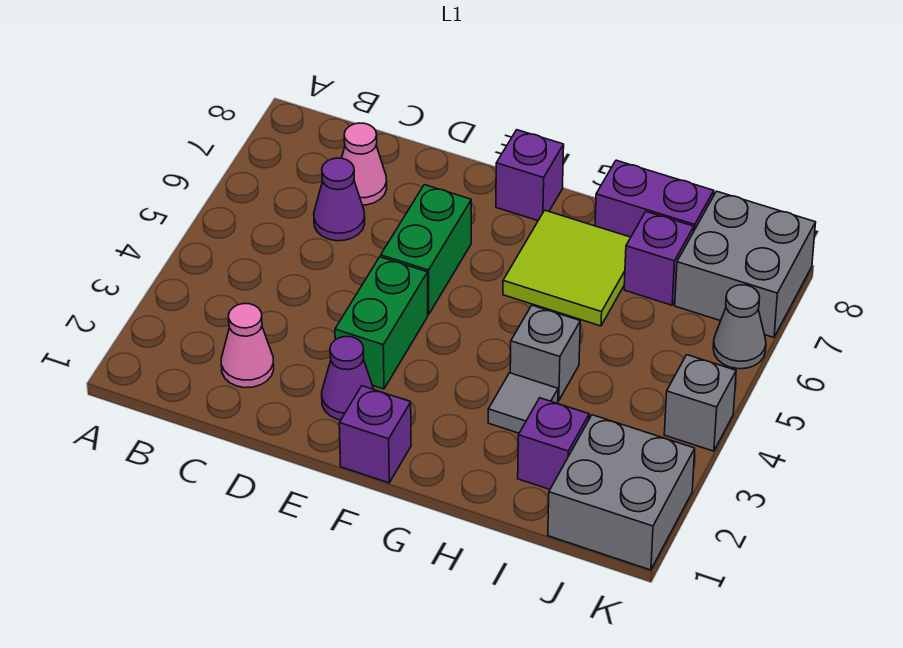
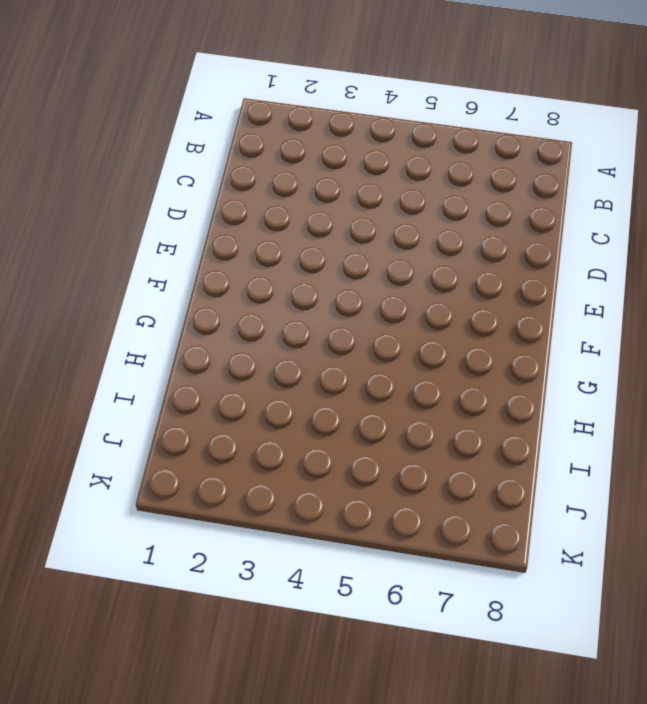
none -> pink cone C2 level 1
none -> purple cone C6 level 1
none -> pink cone C7 level 1

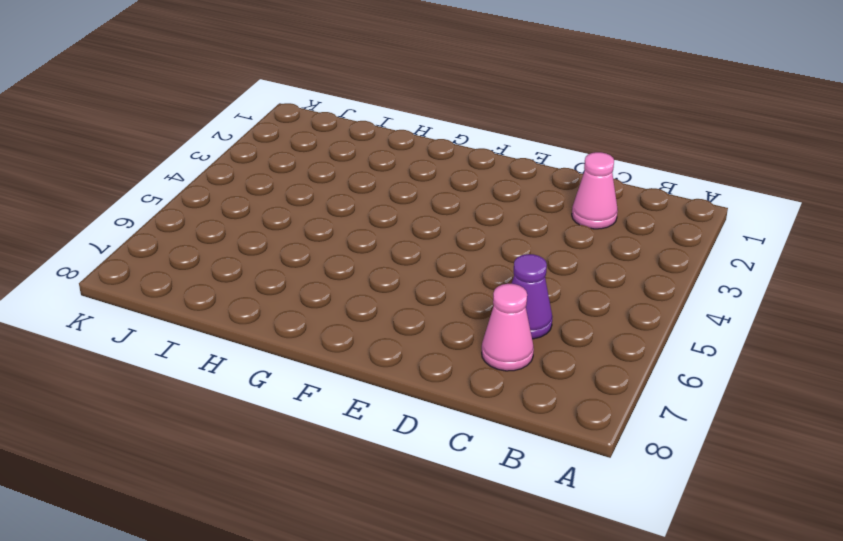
none -> purple cone E2 level 1
none -> green brick E3:E4 level 1
none -> green brick E5:E6 level 1

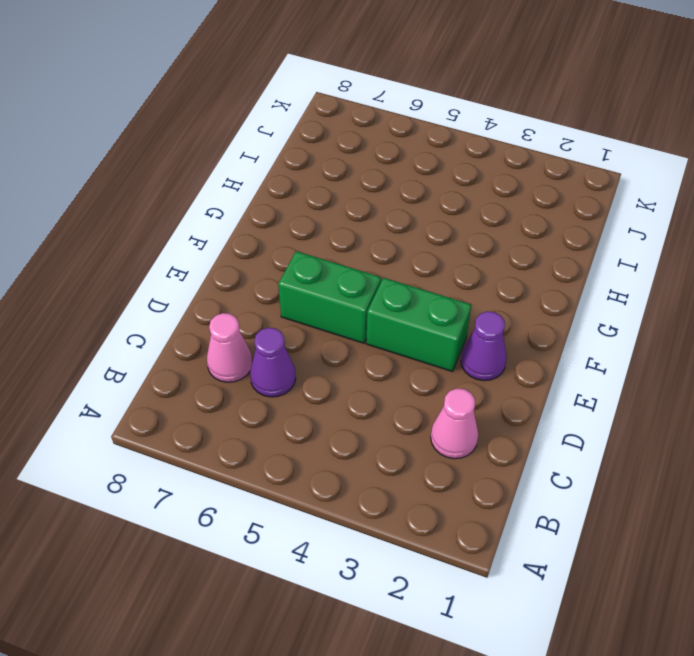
none -> purple brick F1 level 1
none -> purple brick F8 level 1
none -> lime tile G6:H7 level 1

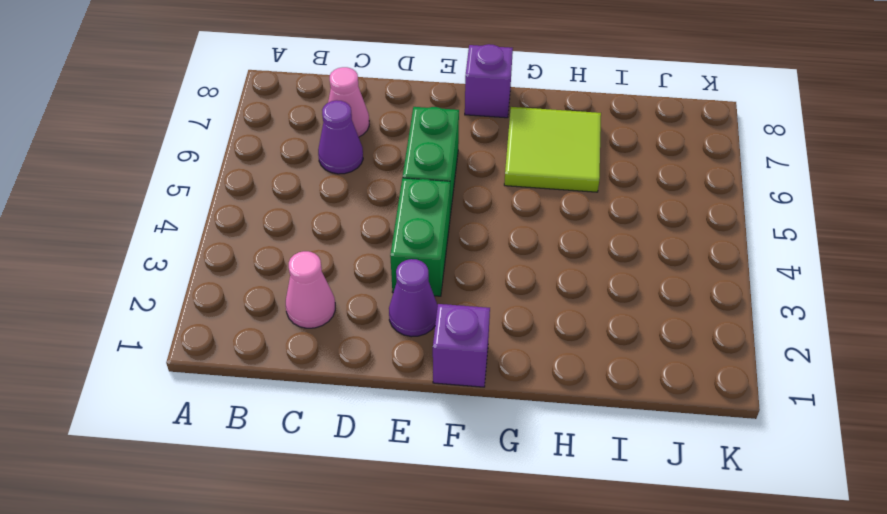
none -> grey tile H3 level 1
none -> grey brick H4 level 1
none -> purple brick H8:I8 level 1

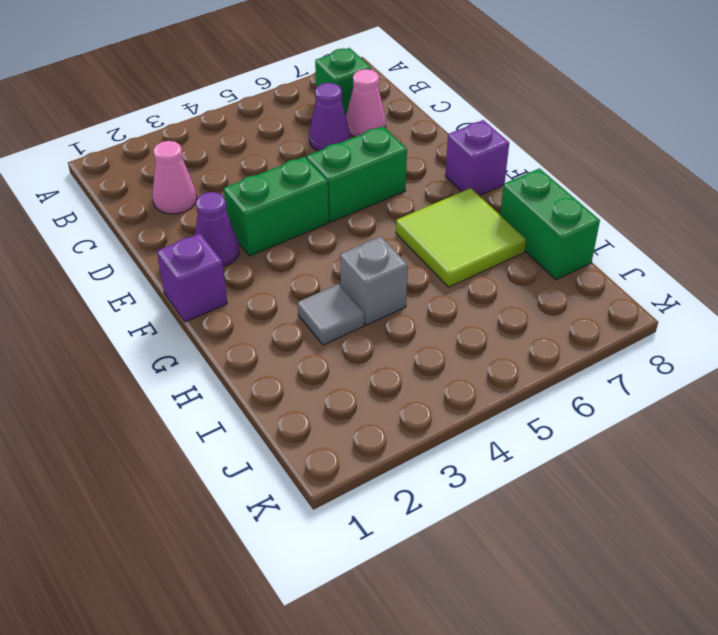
green brick B7 level 1 -> none
green brick H8:I8 level 1 -> purple brick H8:I8 level 1
none -> purple brick I2 level 1
none -> purple brick I7 level 1
none -> grey brick J1:K2 level 1

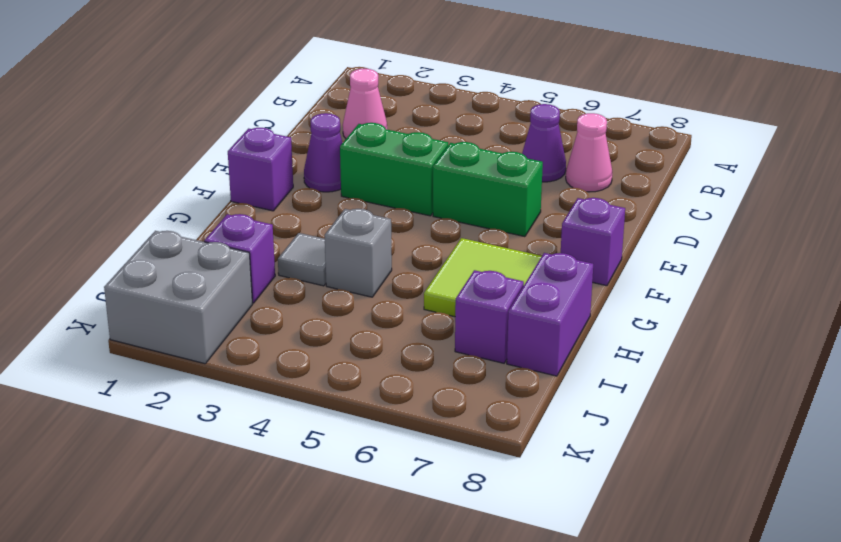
none -> grey brick J7:K8 level 1
none -> grey brick K4 level 1
none -> grey cone K6 level 1

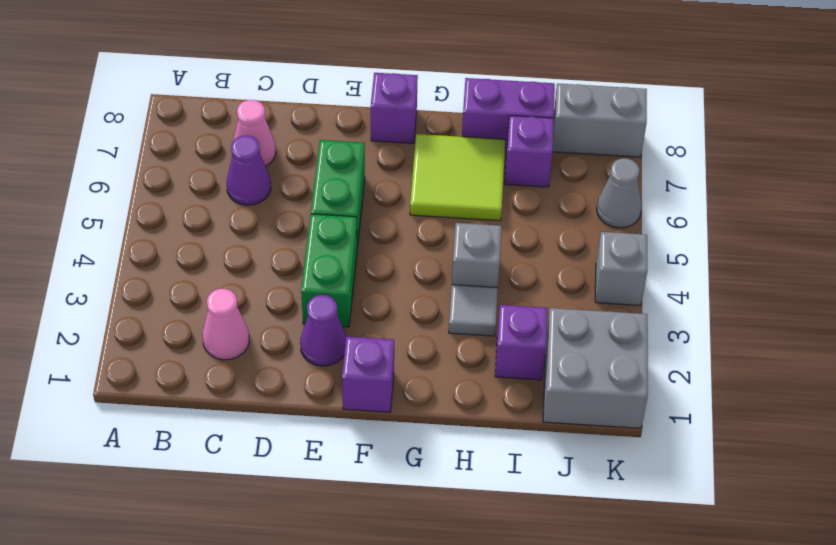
grey brick J8:K8 level 1 -> grey brick J7:K8 level 1

